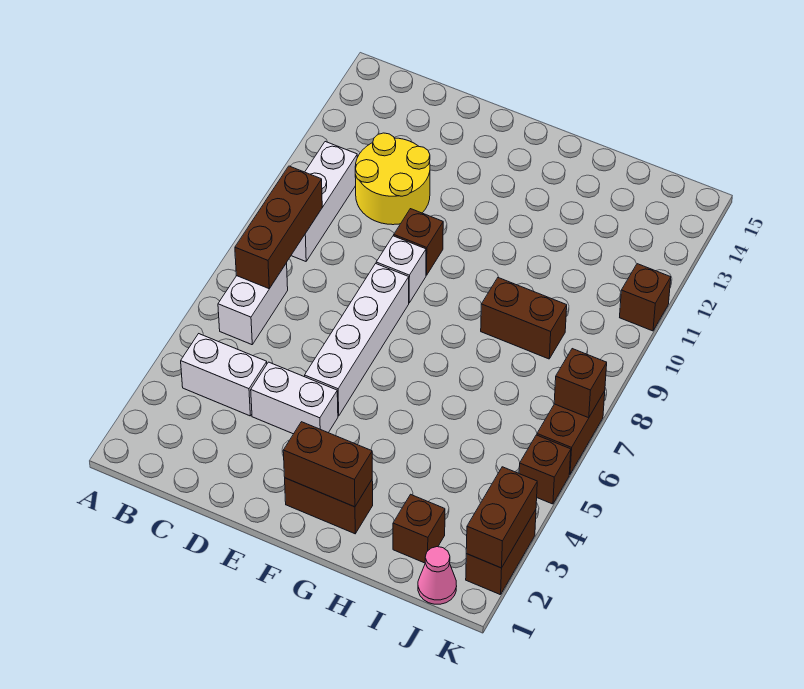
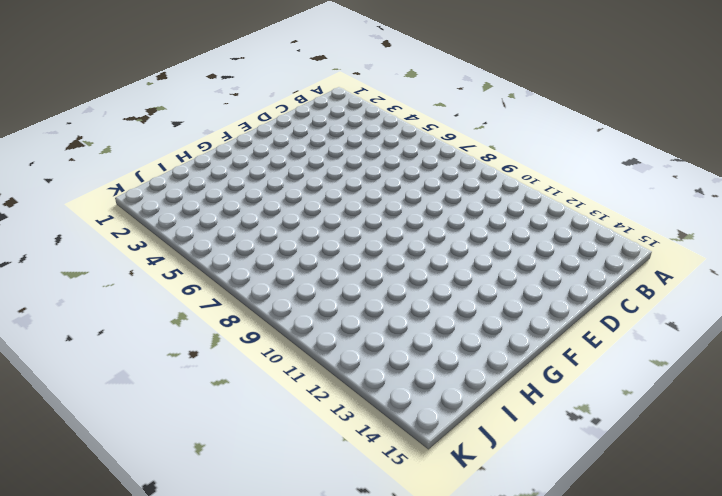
none -> white brick B4:C4 level 1
none -> white brick B6:B7 level 1
none -> white brick B9:B11 level 1

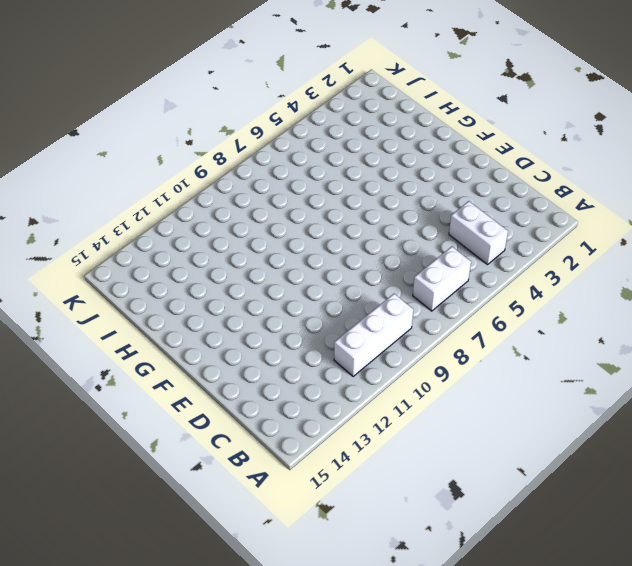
none -> yellow round brick C11:D12 level 1
none -> white brick D4:E4 level 1
none -> white brick E5:E8 level 1

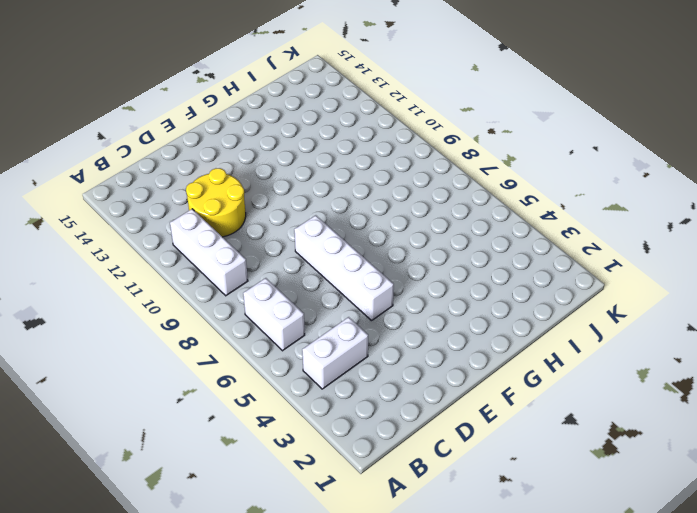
none -> white brick D4:E4 level 1
none -> white brick E9 level 1
none -> brown brick E10 level 1

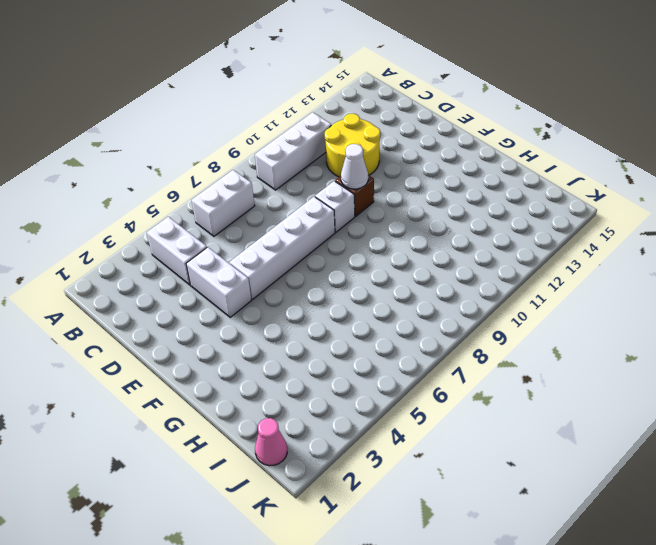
white cone E10 level 2 -> none
none -> brown brick F2:G2 level 1
none -> brown brick H9:I9 level 1
none -> brown brick I2 level 1

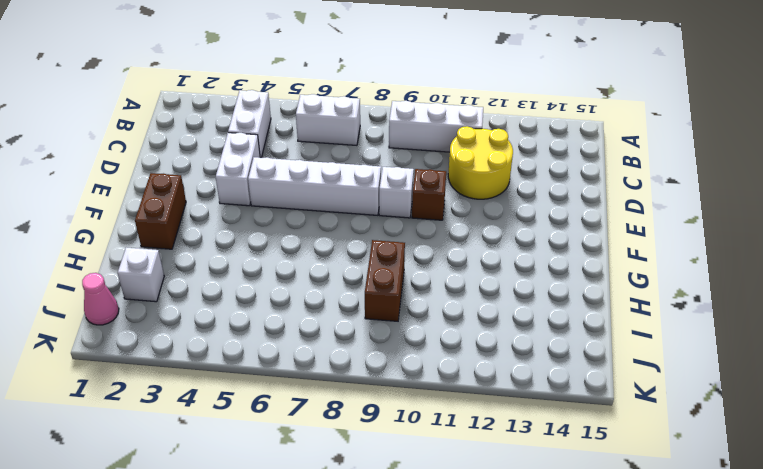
white brick I2 level 1 -> brown brick I2 level 1
none -> brown brick K2:K3 level 1
none -> brown brick K5 level 1
none -> brown brick K6:K7 level 1

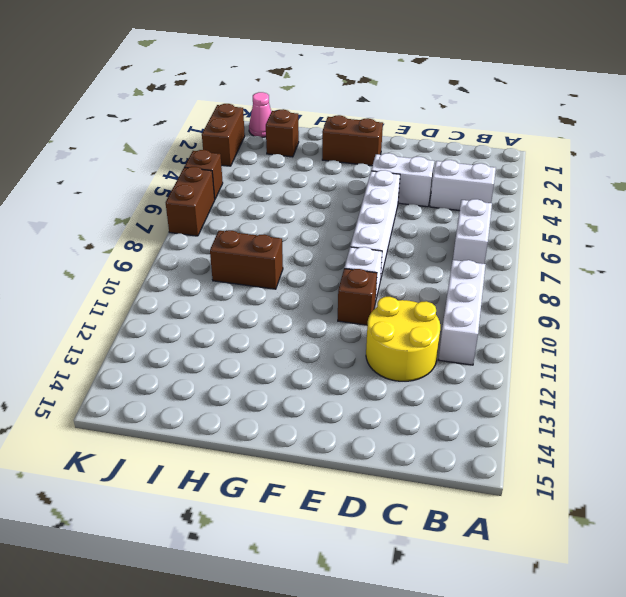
none -> brown brick K11 level 1
none -> brown brick B7:B9 level 2
none -> brown brick F2:G2 level 2

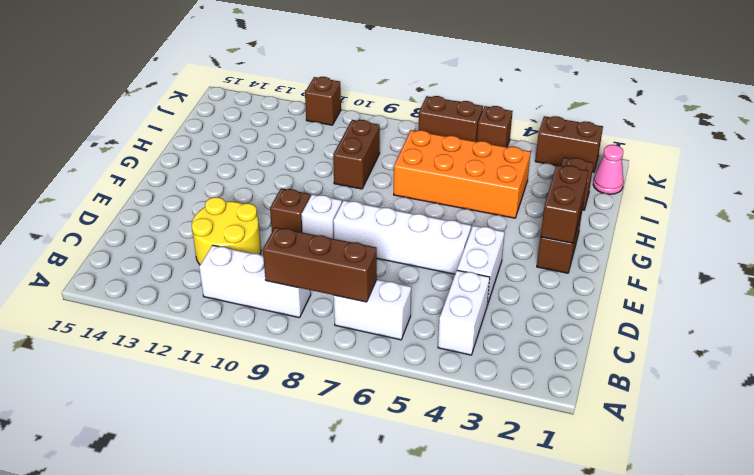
orange brick H4:I7 level 1 -> none
none -> brown brick K2:K3 level 2
none -> brown brick K7 level 2

